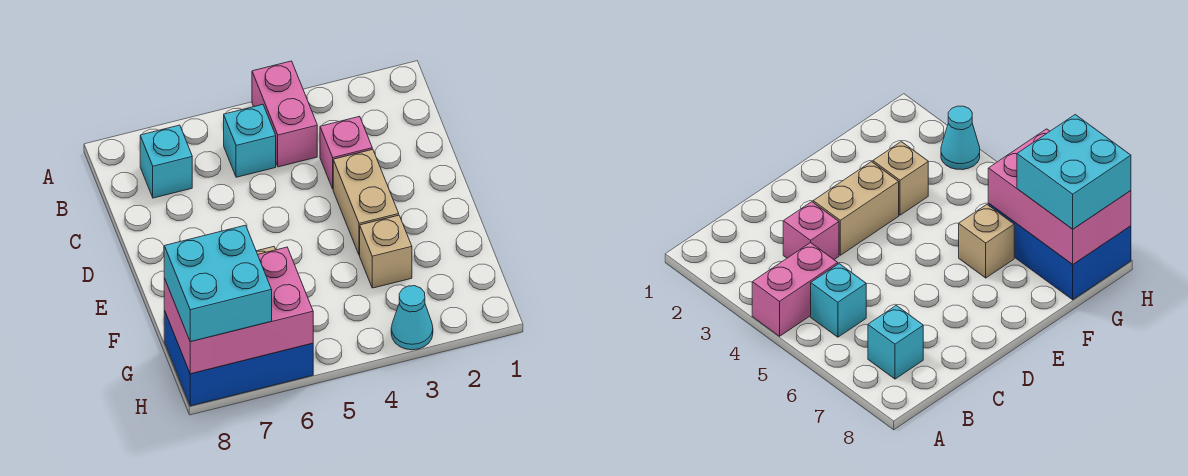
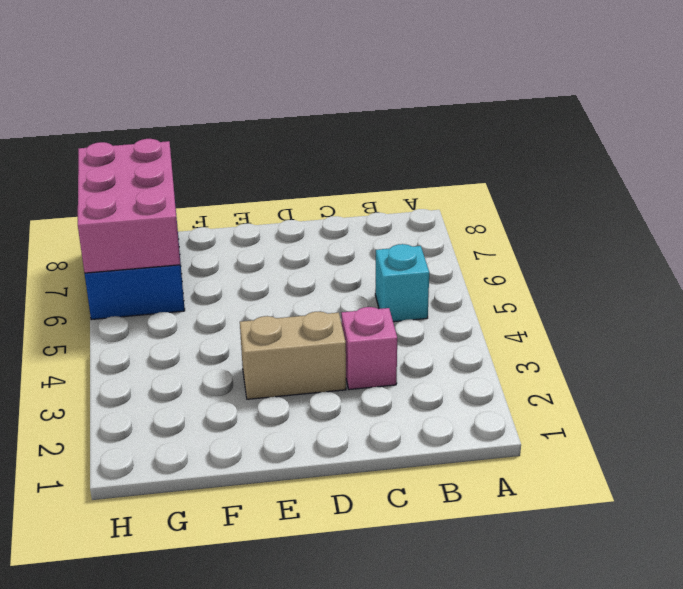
none -> pink brick A4:B4 level 1
none -> cyan brick B7 level 1

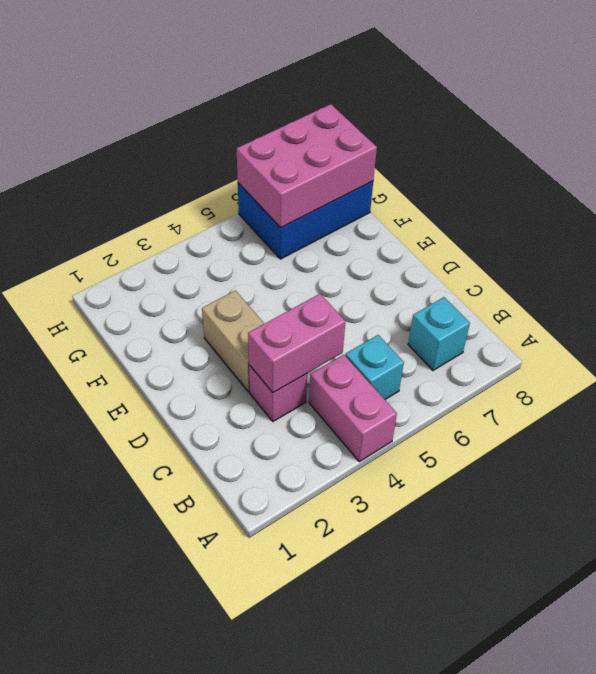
pink brick C3:C4 level 2 -> none
none -> tan brick F3 level 1
none -> tan brick F6 level 1

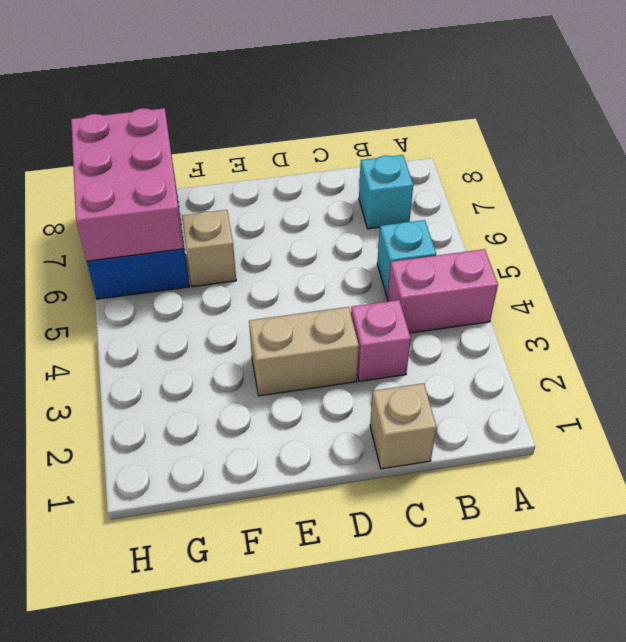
tan brick C1 level 1 -> tan brick F3 level 1
none -> cyan cone H3 level 1
none -> cyan brick G7:H8 level 3

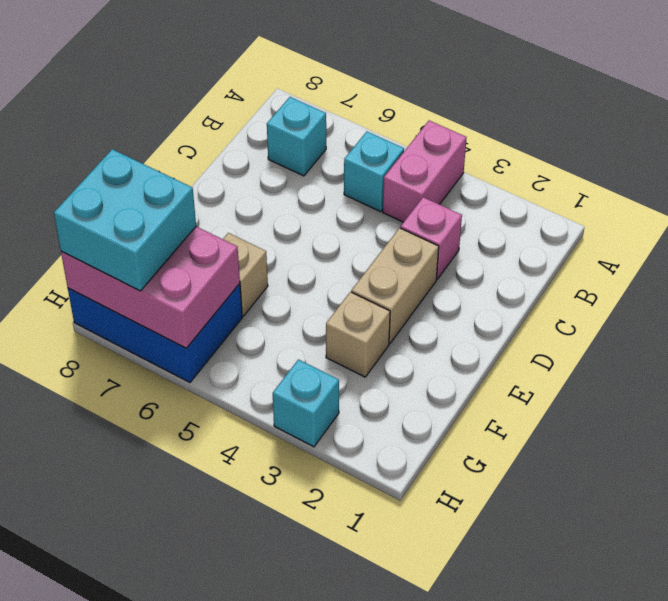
cyan brick H3 level 1 -> cyan cone H3 level 1

